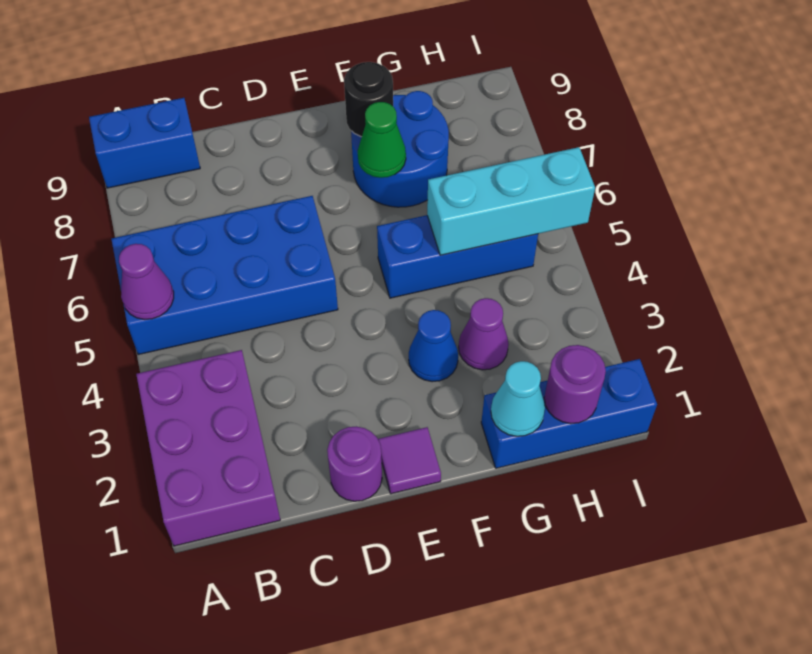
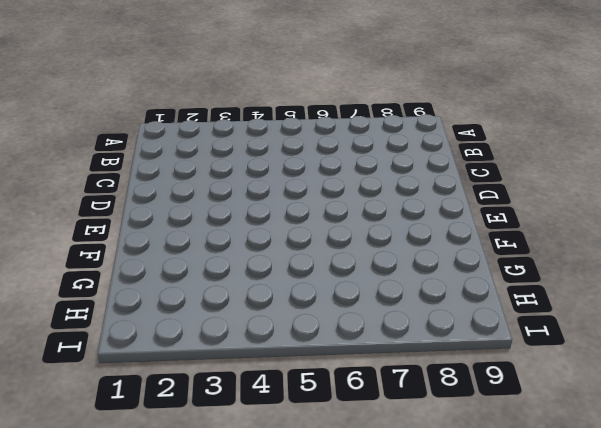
none -> purple brick A1:B3 level 1
none -> blue brick A5:D6 level 1
none -> blue brick A9:B9 level 1

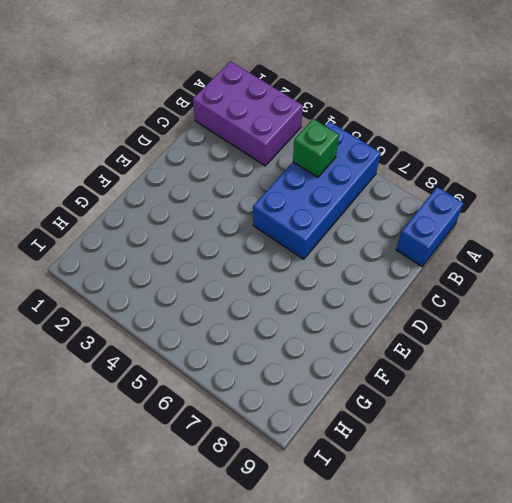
green brick B5 level 2 -> none
none -> purple round brick D1 level 1
none -> purple tile E1 level 1
none -> blue cone F3 level 1

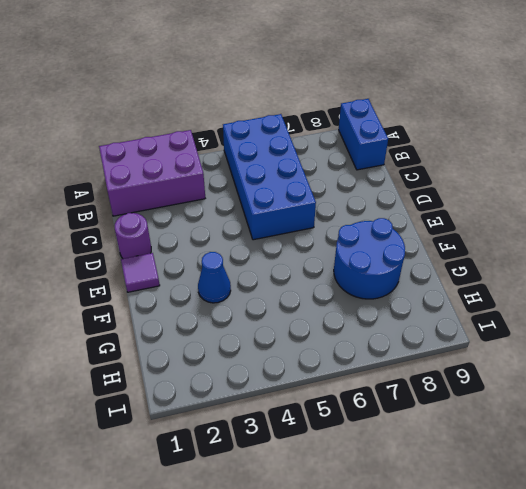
none -> blue brick F5:H5 level 1
none -> blue brick G1:I1 level 1
none -> purple cone G3 level 1

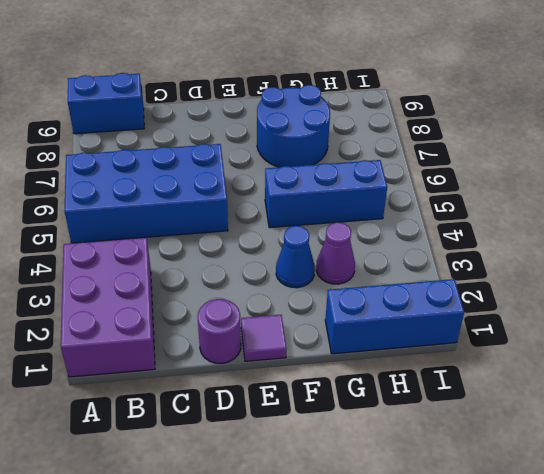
none -> purple cone A5 level 2
none -> green cone F7 level 2
none -> black round brick F8 level 2

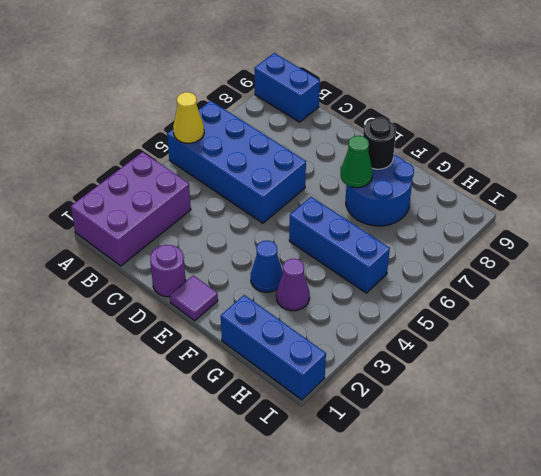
yellow cone A5 level 2 -> purple cone A5 level 2
none -> cyan cone G1 level 2
none -> cyan brick G5:I5 level 2
none -> purple round brick H1 level 2

